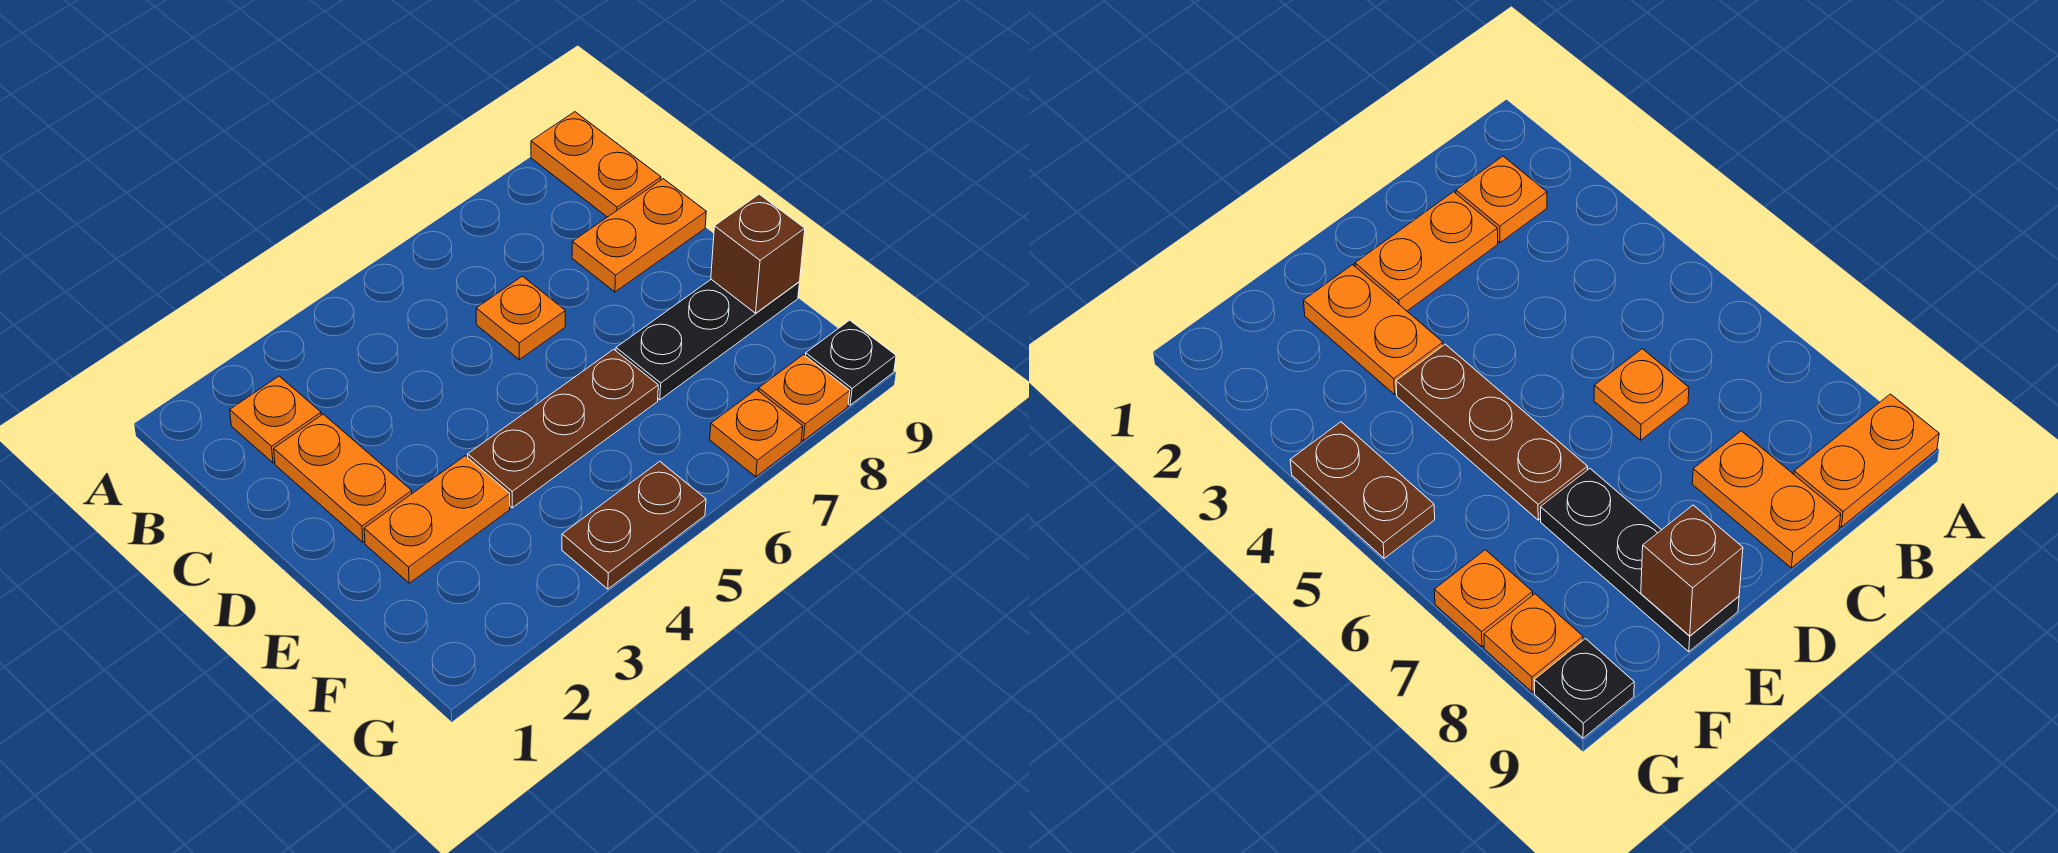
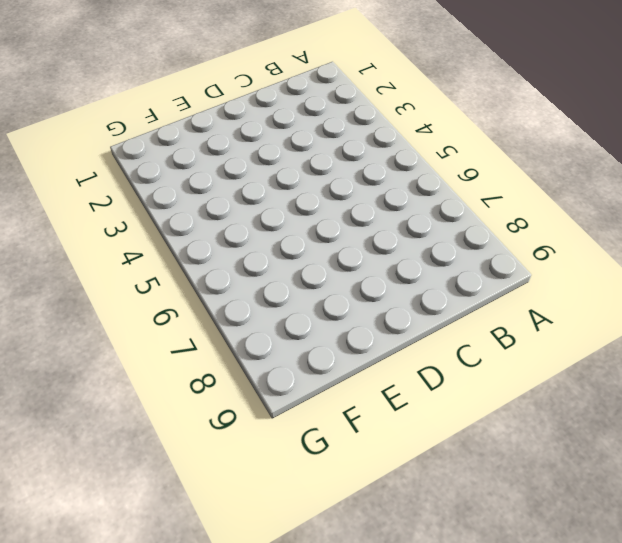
none -> orange plate A9:B9 level 1
none -> orange plate B2 level 1
none -> orange plate C2:D2 level 1

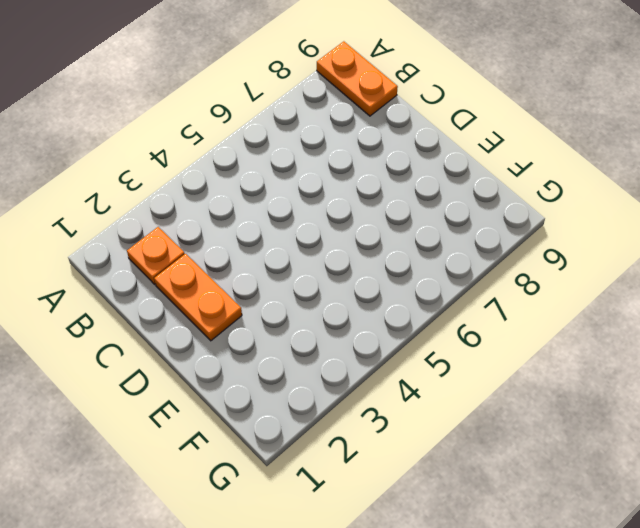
none -> orange plate C6 level 1
none -> orange plate C8:C9 level 1
none -> orange plate E2:E3 level 1

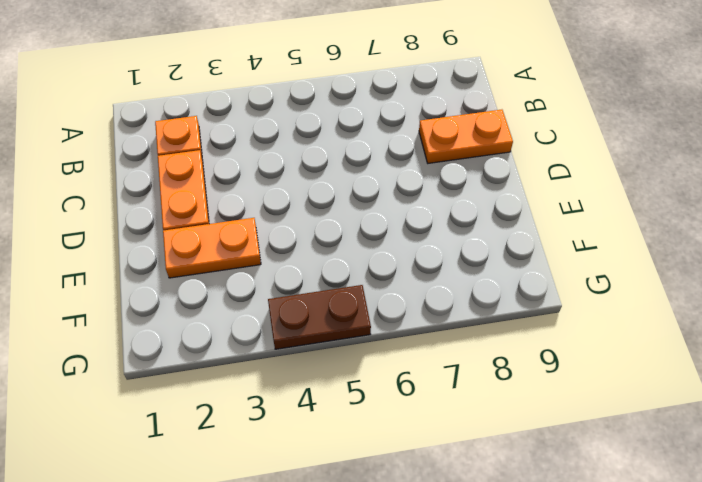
none -> orange plate A9:B9 level 1
none -> orange plate C6 level 1
none -> brown plate E4:E6 level 1

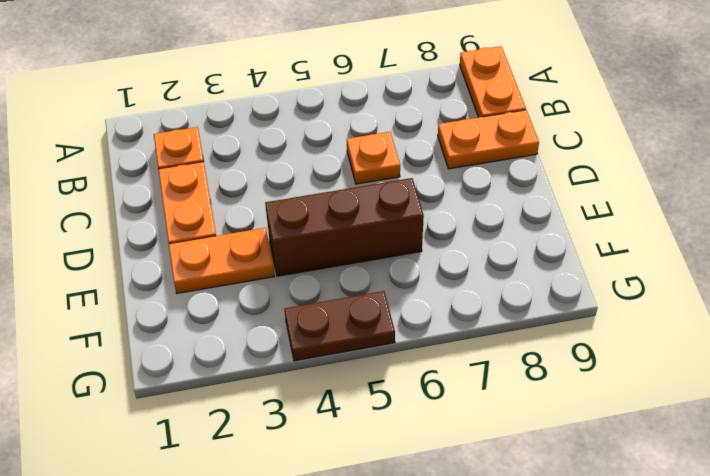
brown brick E4:E6 level 1 -> brown plate E4:E6 level 1
none -> black plate E7:E9 level 1
none -> orange plate G7 level 1
none -> orange plate G8 level 1

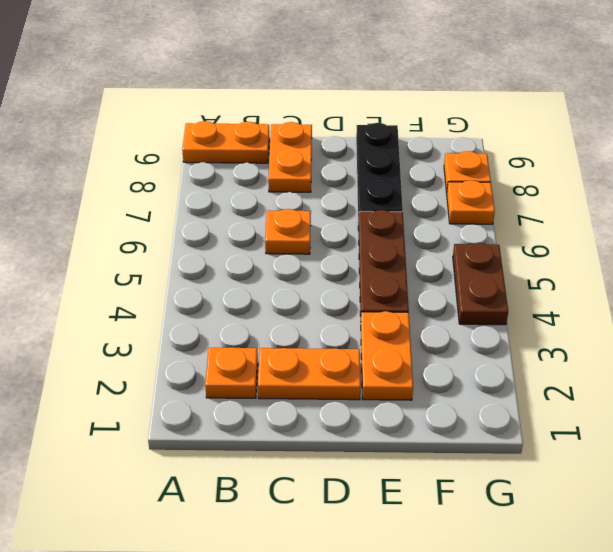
none -> black plate G9 level 1
none -> brown brick E9 level 2

